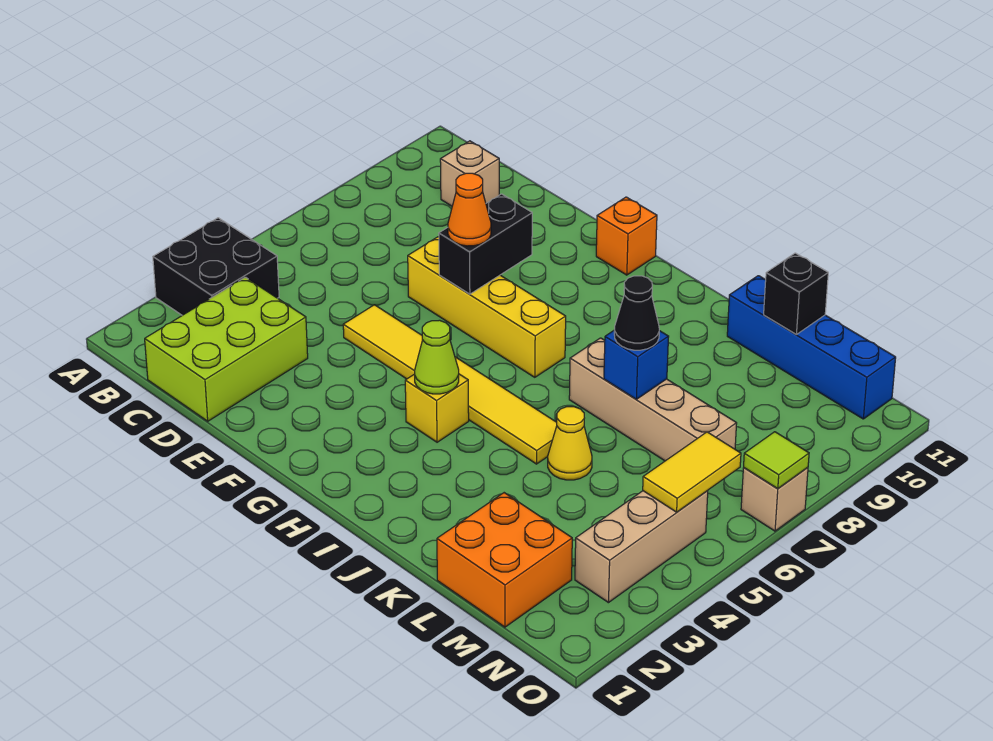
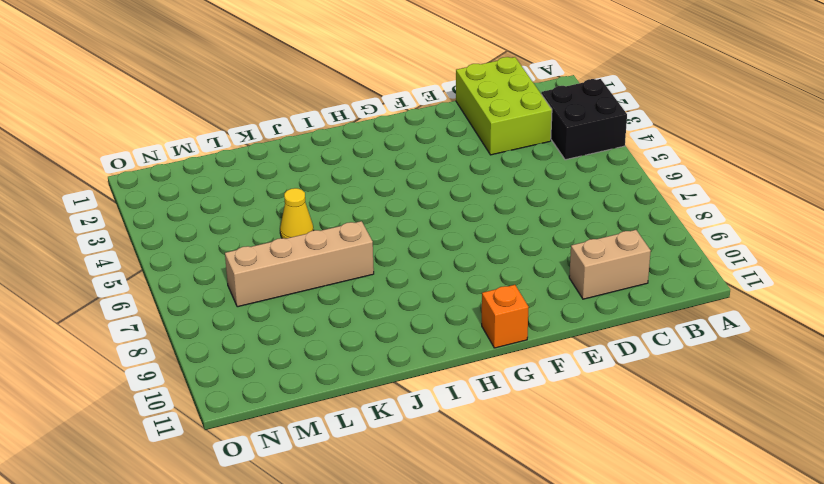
tan brick C10:D10 level 1 -> tan brick C10 level 1
none -> yellow tile E5:J5 level 1
none -> yellow brick E7:H7 level 1
none -> yellow brick H4 level 1

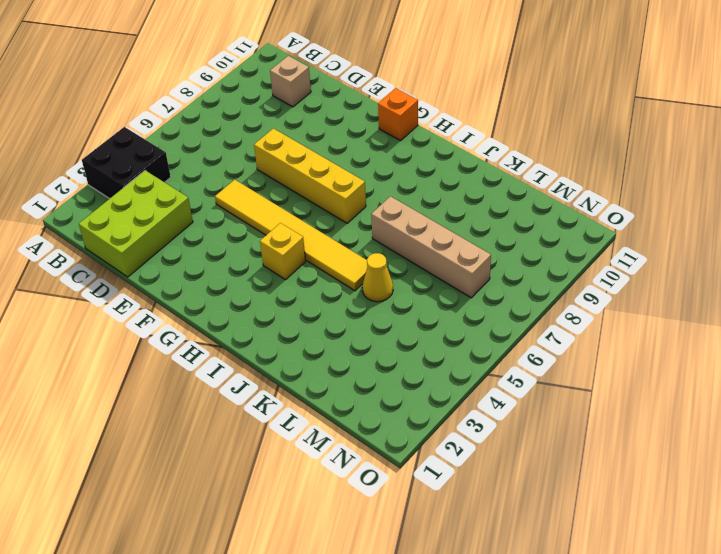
none -> blue brick K11:N11 level 1
none -> orange brick L1:M2 level 1
none -> tan brick N3:N5 level 1

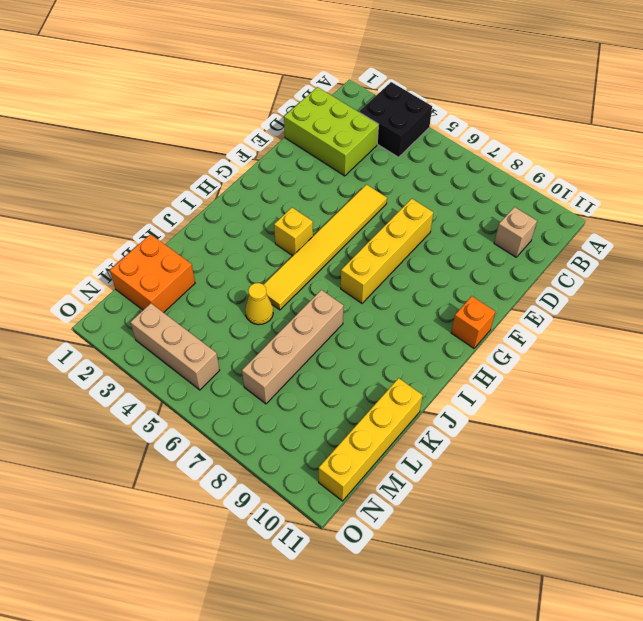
yellow brick K11:N11 level 1 -> blue brick K11:N11 level 1
none -> tan brick O7 level 1
none -> black brick F7:F8 level 2
none -> lime cone H4 level 2

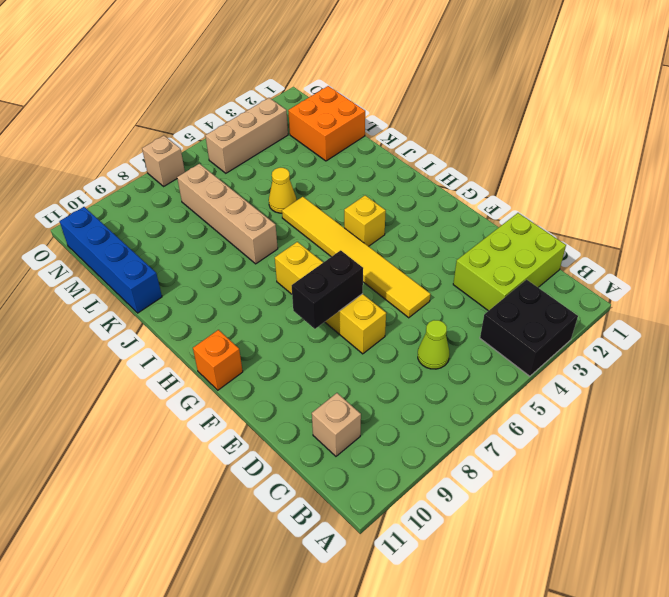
lime cone C6 level 1 -> lime cone H4 level 2
none -> blue brick K7 level 2
none -> black brick L11 level 2
none -> yellow tile N5:N6 level 2

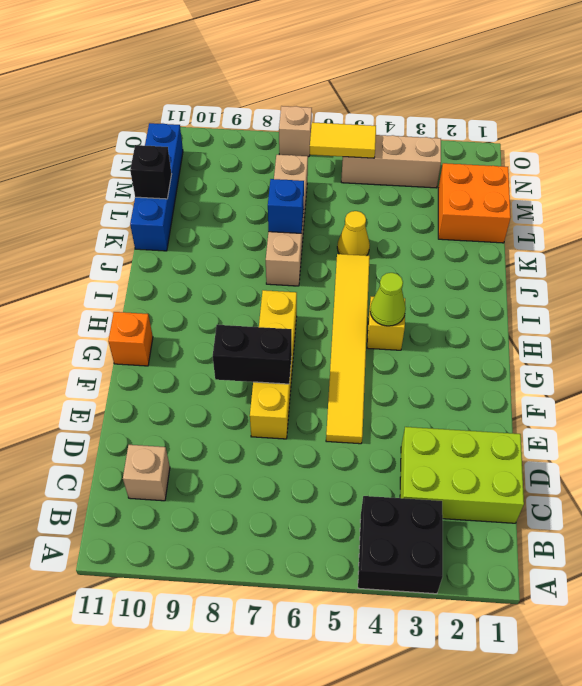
none -> lime tile O7 level 2
none -> orange cone F7 level 3
none -> black cone K7 level 3

